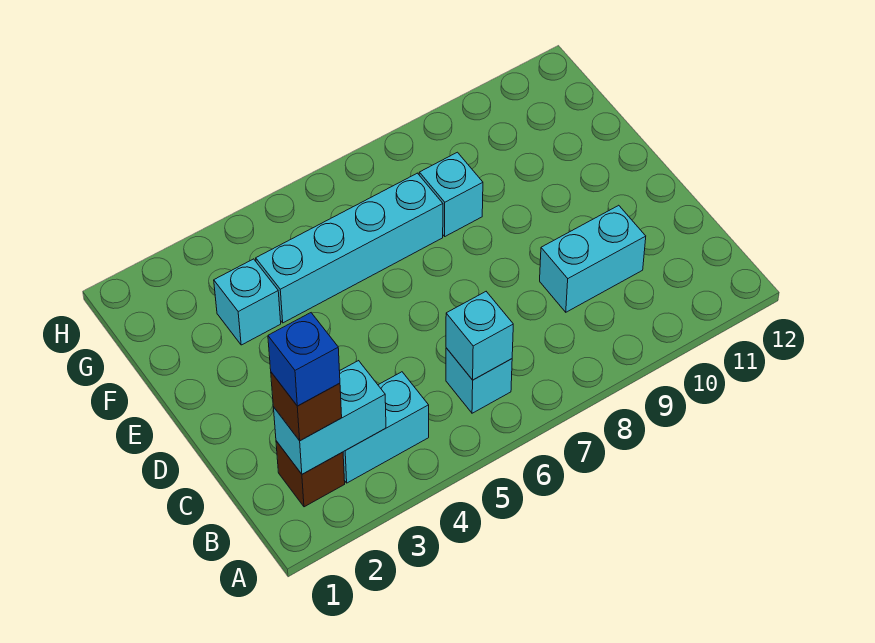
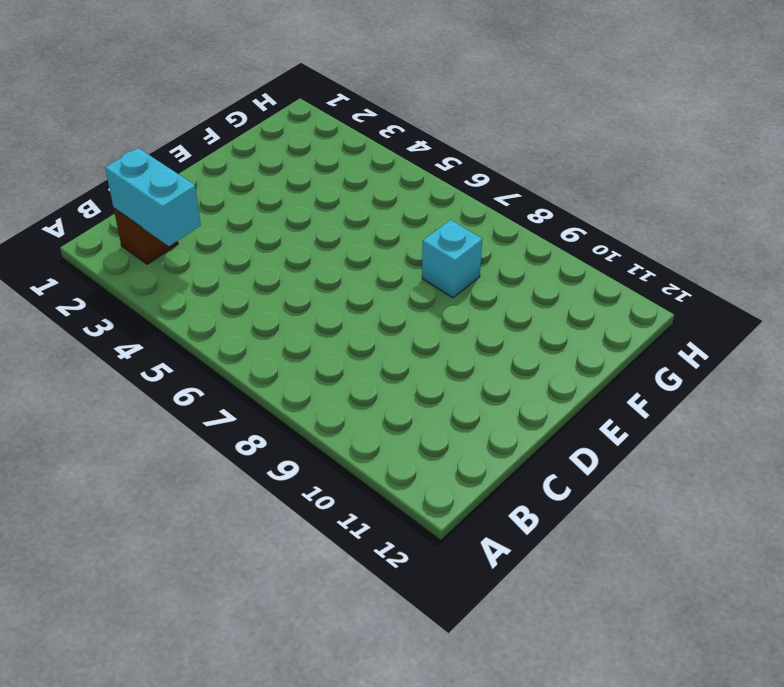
none -> cyan brick B3:B4 level 1
none -> cyan brick B6 level 1

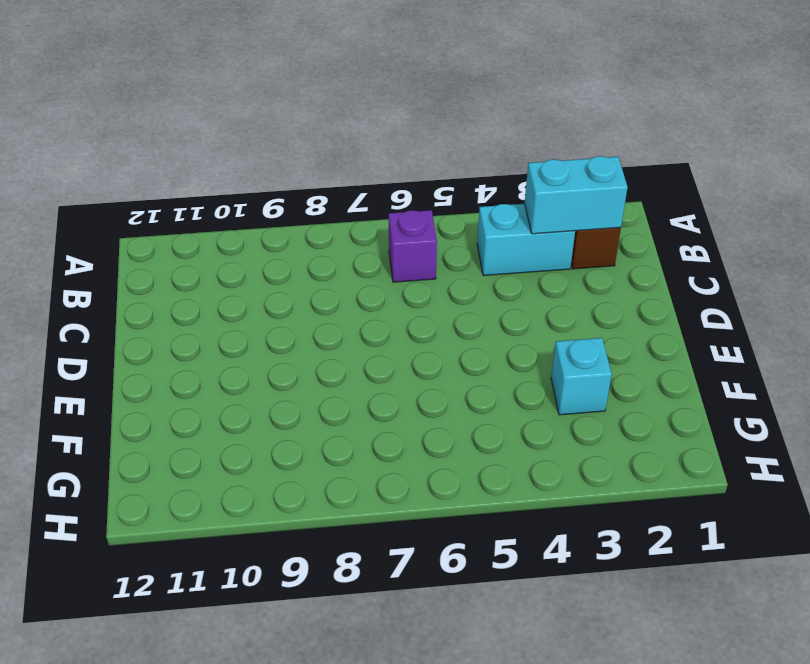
purple brick B6 level 1 -> cyan brick B6 level 1
none -> cyan brick C9:C10 level 1
none -> cyan brick F4:F7 level 1

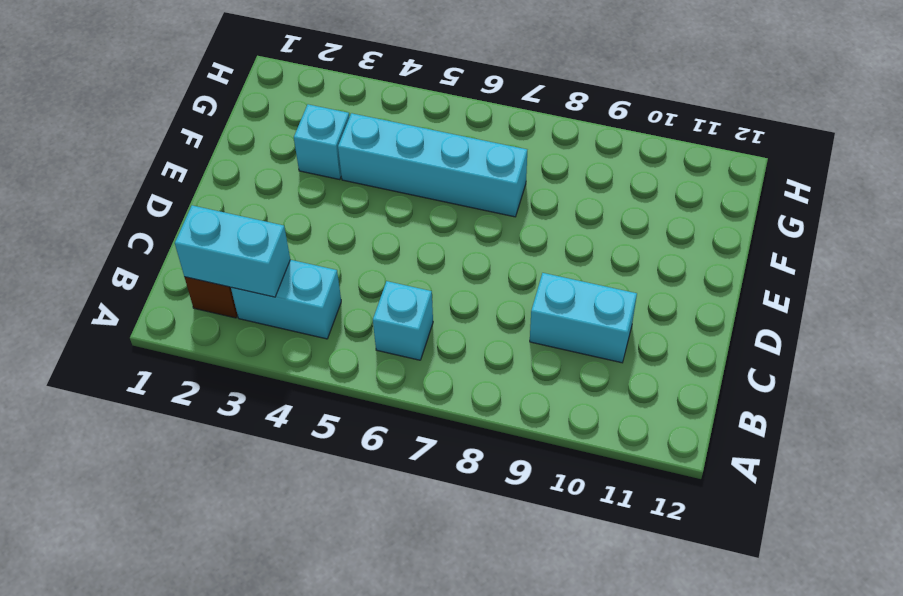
none -> cyan brick F8 level 1
none -> cyan brick B6 level 2

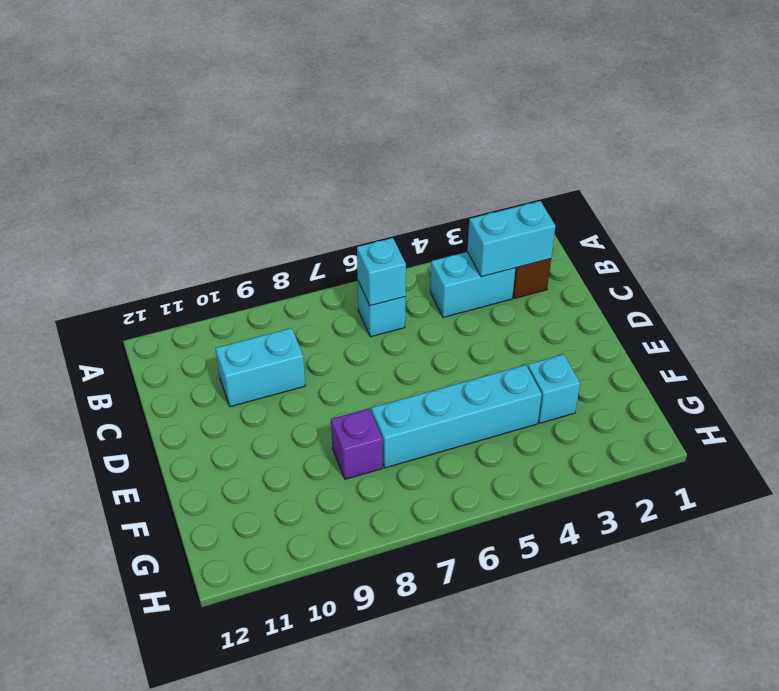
purple brick F8 level 1 -> cyan brick F8 level 1
none -> brown brick B2 level 3
none -> blue brick B2 level 4

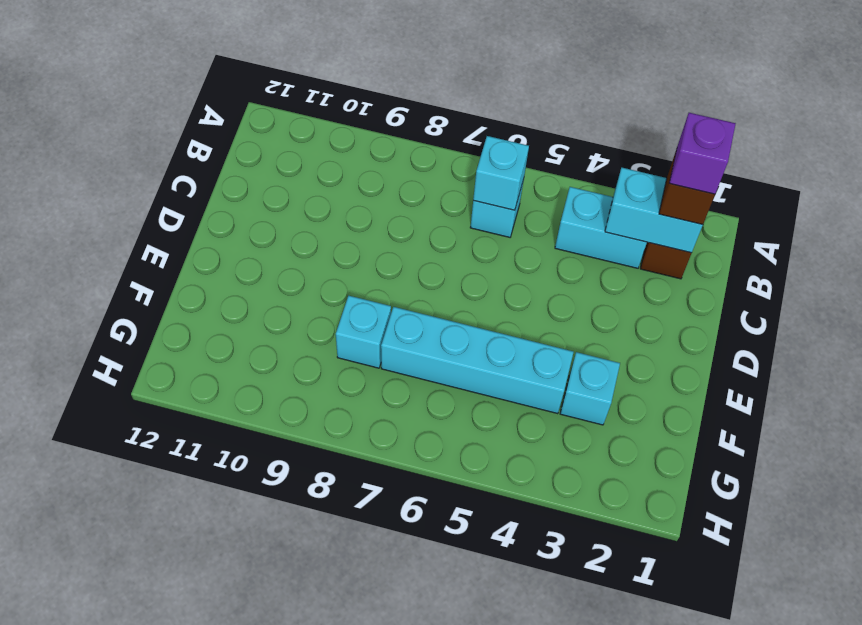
purple brick B2 level 4 -> blue brick B2 level 4
none -> cyan brick C9:C10 level 1

